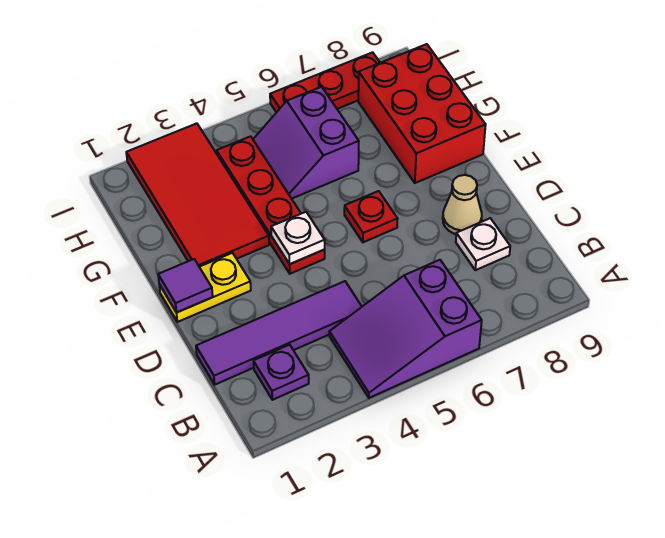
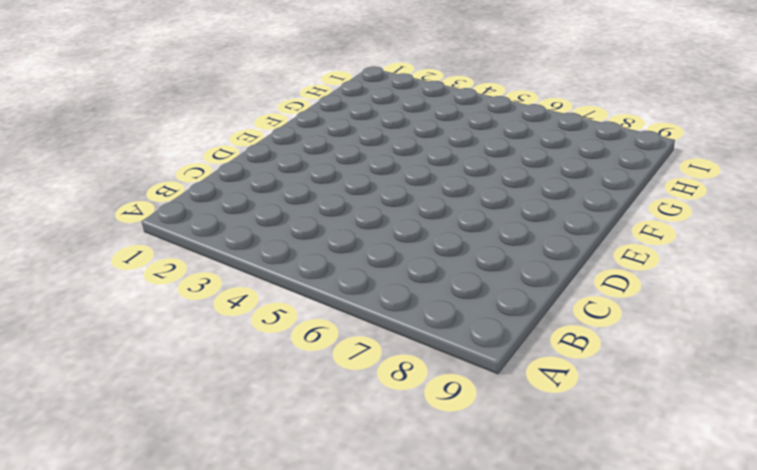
none -> purple slope A4:B6 level 1 top 6
none -> purple plate B2 level 1
none -> purple tile C1:C4 level 1

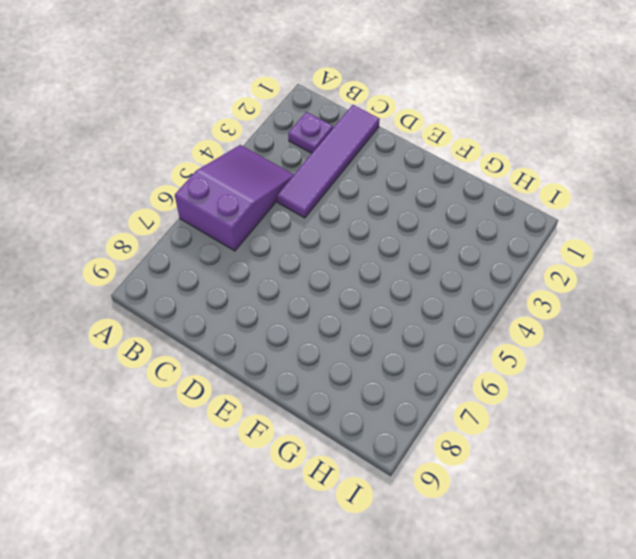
none -> white plate C8 level 1
none -> tan cone D8 level 1
none -> yellow plate E1:E2 level 1

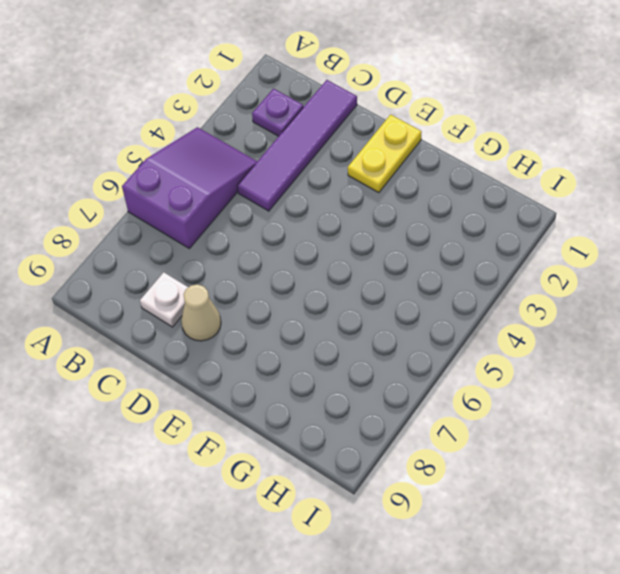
none -> red plate E4:H4 level 1
none -> red plate E6 level 1
none -> red tile F2:I3 level 1

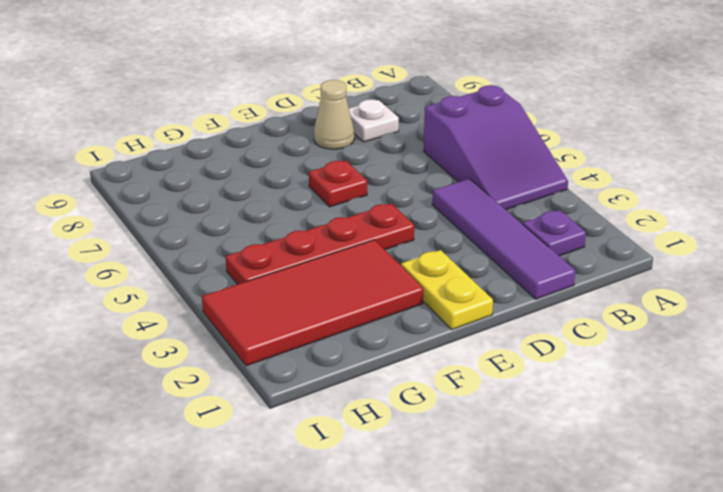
none -> red brick F8:H9 level 1
none -> purple slope G5:H6 level 1 top 6
none -> red plate I6:I8 level 1

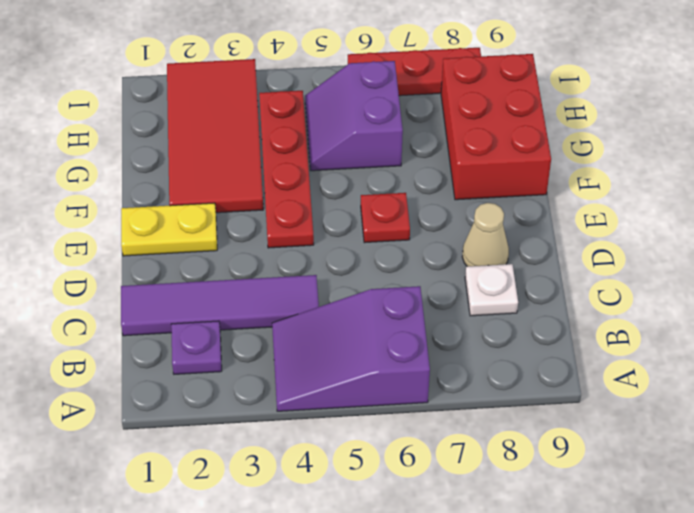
none -> purple tile E1 level 2
none -> white plate E4 level 2

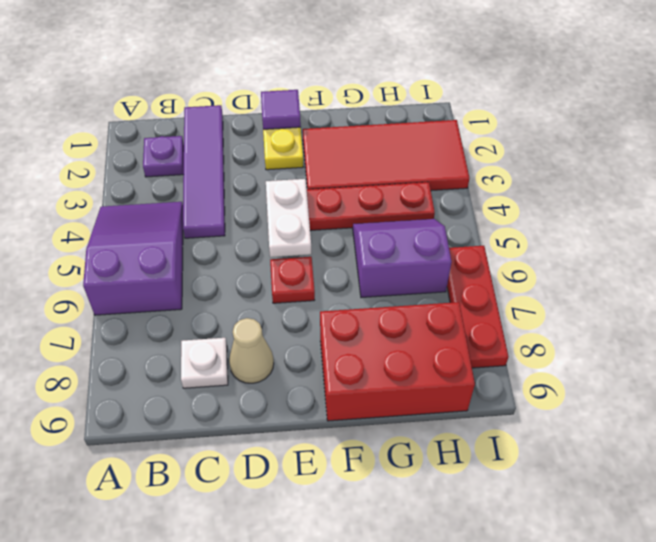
white plate E4:E5 level 2 -> white plate E4 level 2

